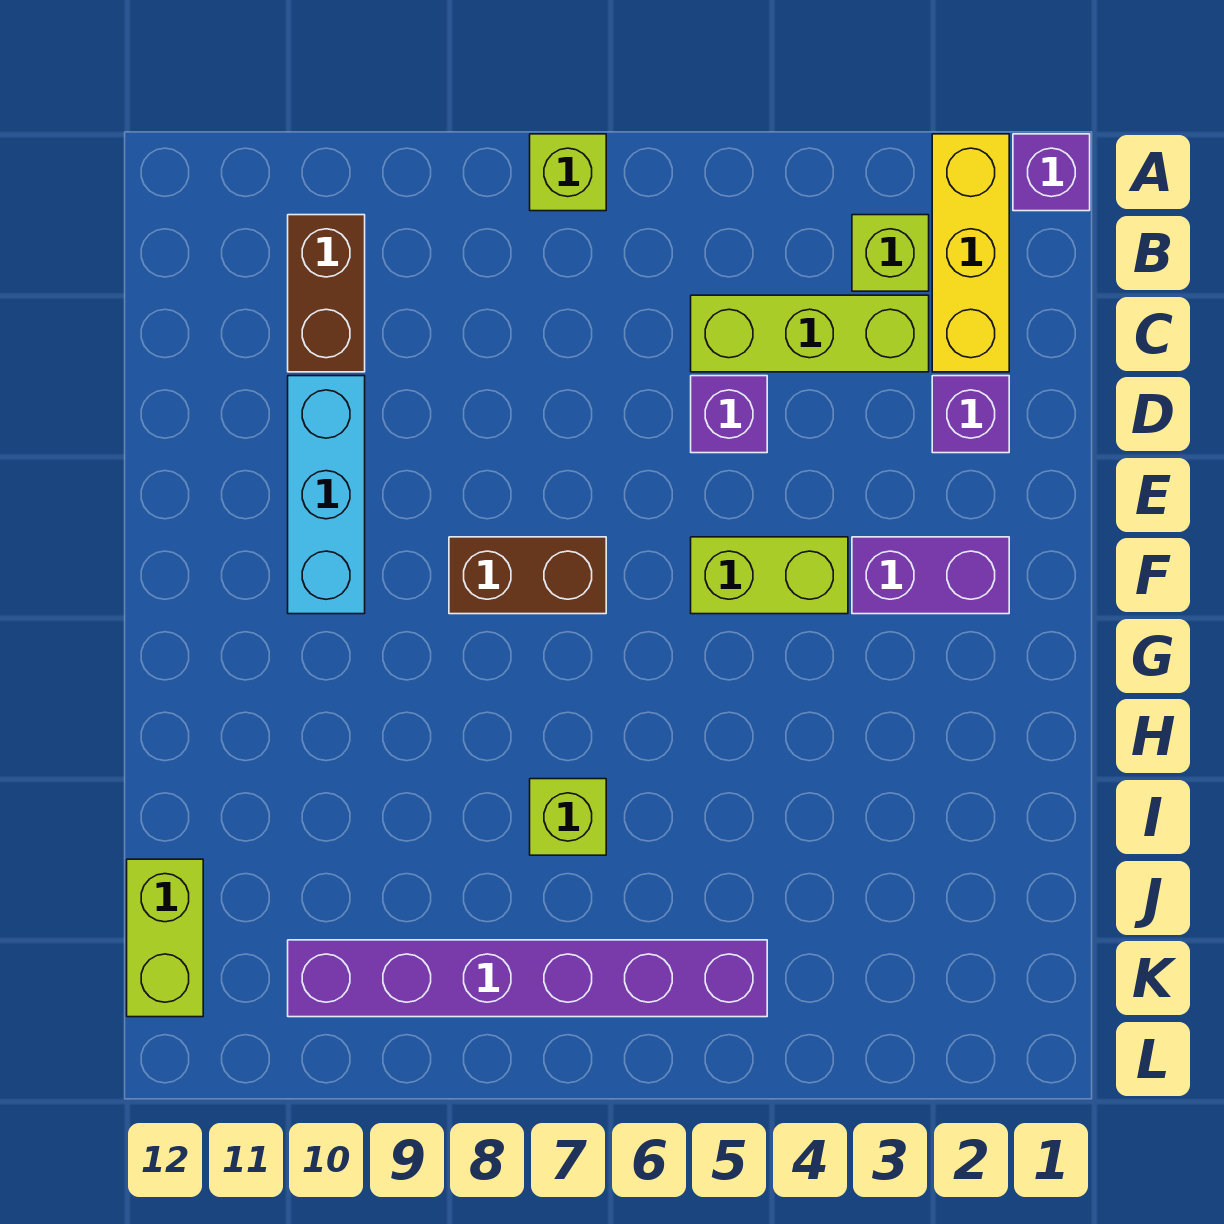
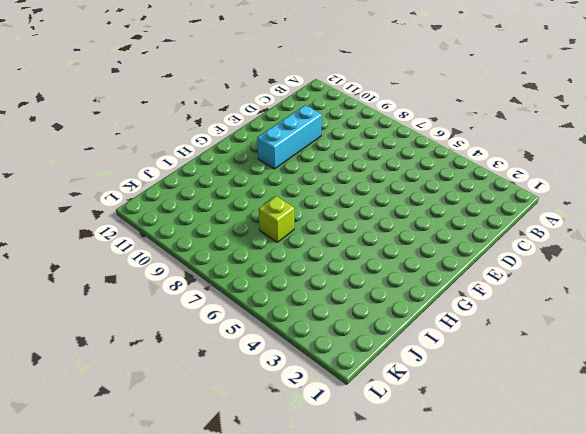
none -> purple brick A1 level 1
none -> yellow brick A2:C2 level 1
none -> lime brick A7 level 1

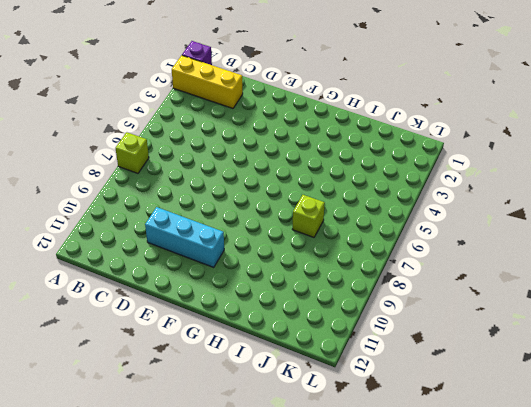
none -> lime brick B3 level 1
none -> brown brick B10:C10 level 1
none -> lime brick C3:C5 level 1

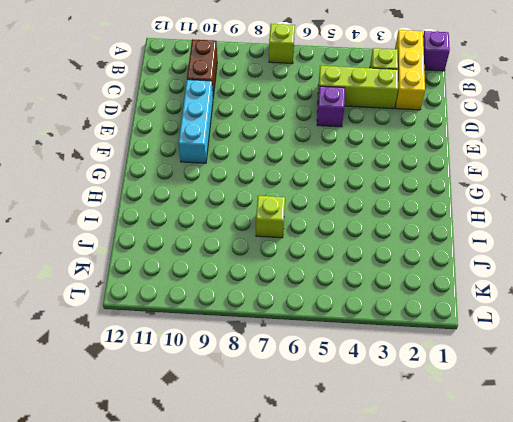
none -> purple brick D2 level 1
none -> purple brick F2:F3 level 1
none -> lime brick F4:F5 level 1

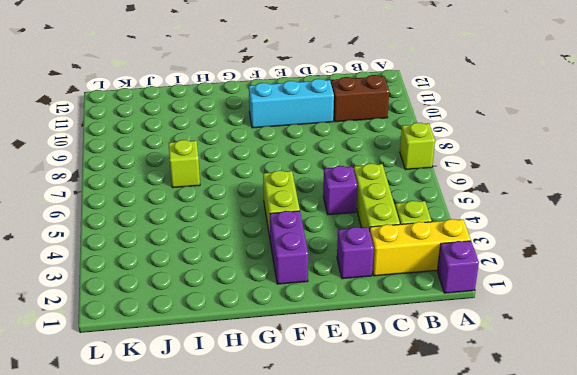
none -> brown brick F7:F8 level 1
none -> lime brick J12:K12 level 1
none -> purple brick K5:K10 level 1

